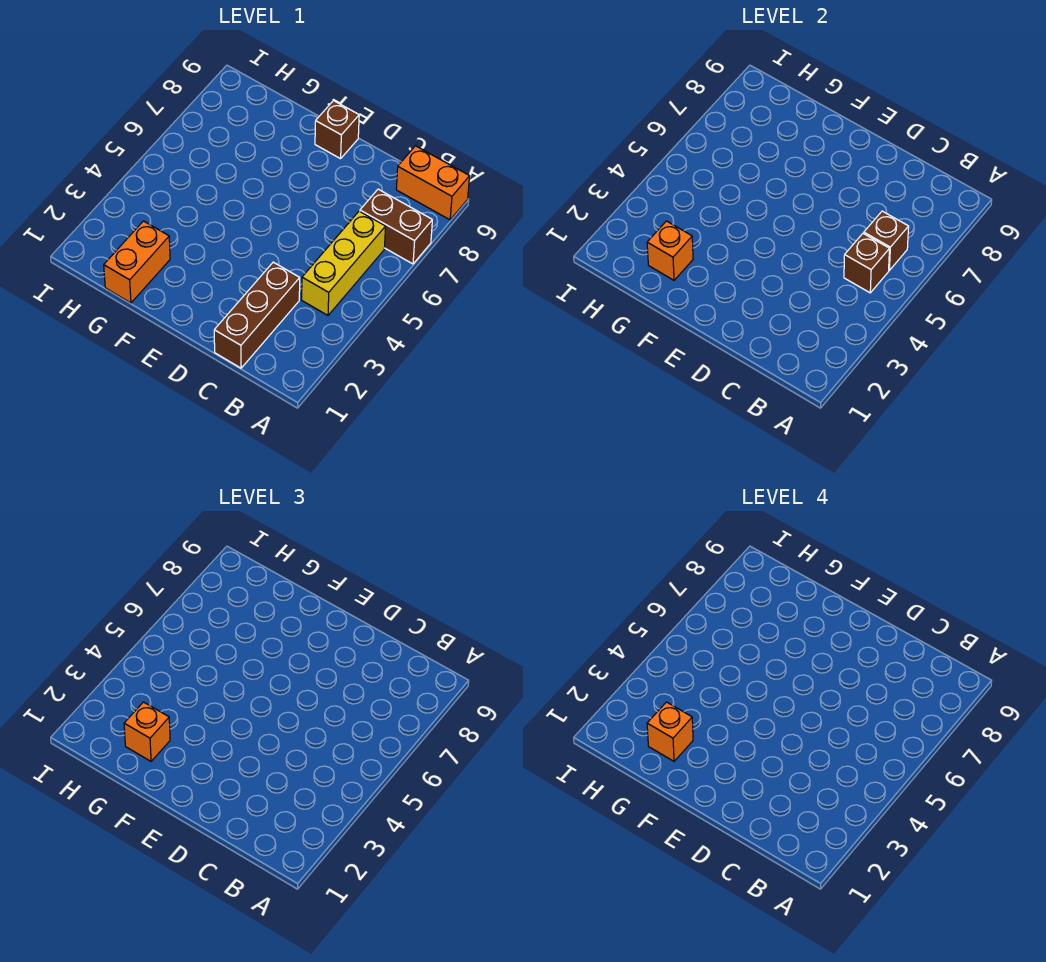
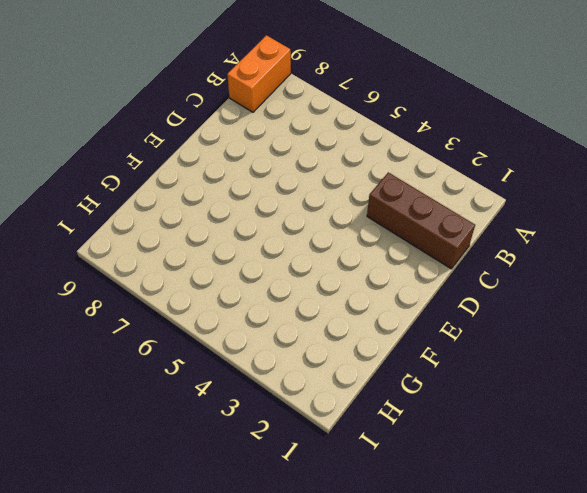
none -> brown brick A7:B7 level 1
none -> yellow brick B4:B6 level 1

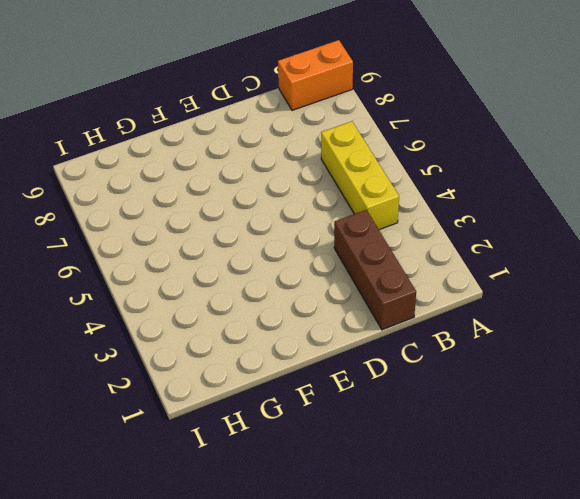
none -> brown brick A7:B7 level 1
none -> brown brick E9 level 1

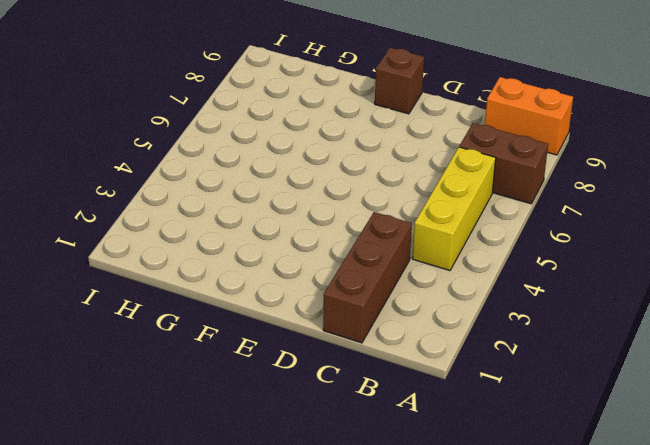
none -> orange brick G1:G2 level 1
none -> brown brick B5 level 2

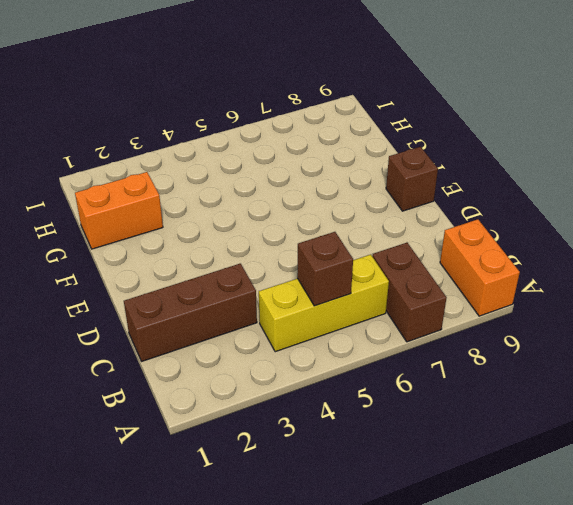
none -> brown brick B6 level 2
none -> orange brick G2 level 2

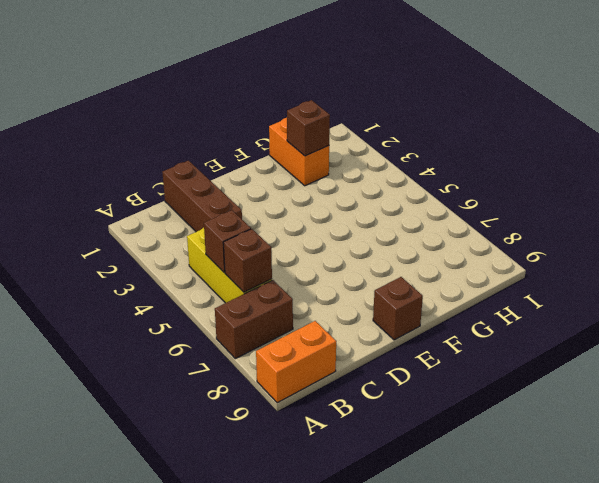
brown brick G2 level 2 -> orange brick G2 level 2
none -> orange brick G2 level 3
none -> orange brick G2 level 4

